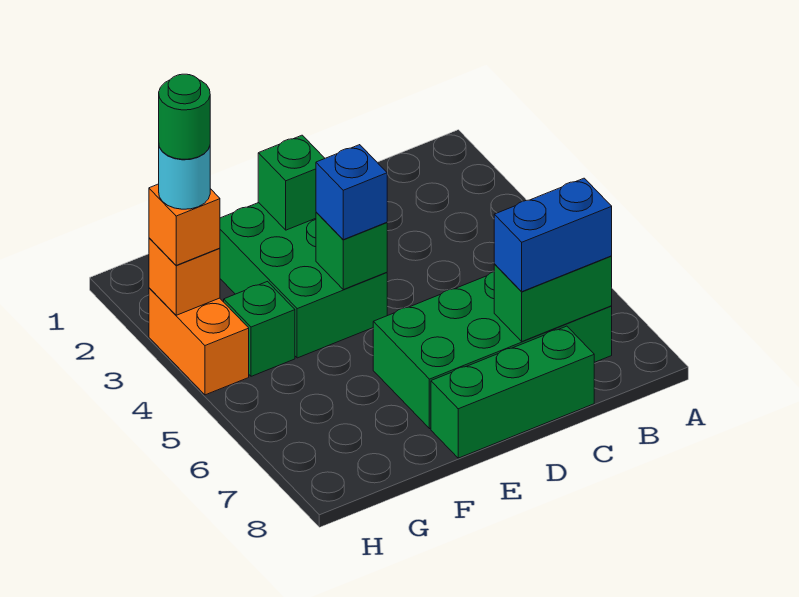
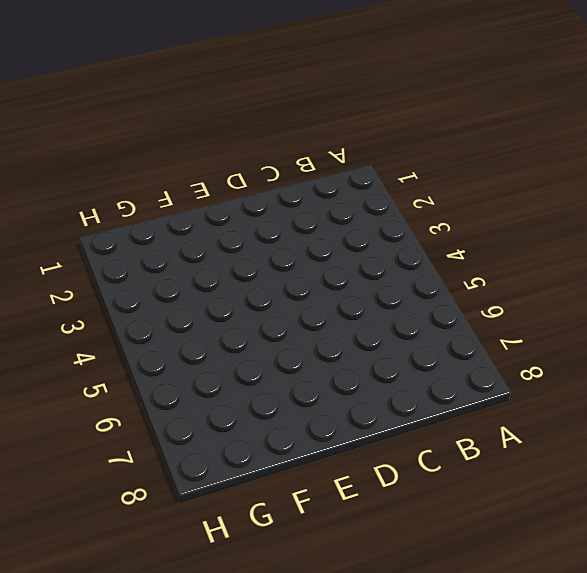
none -> green brick B6:E7 level 1
none -> green brick C8:E8 level 1
none -> green brick E2:F4 level 1

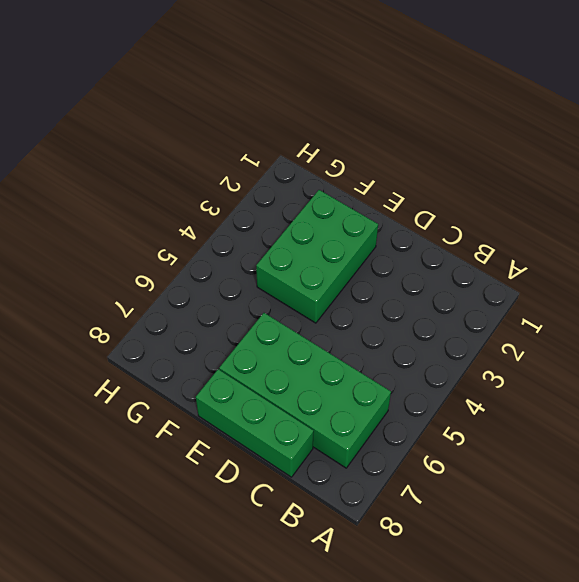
none -> green brick G4 level 1
none -> orange brick H3:H4 level 1
none -> green brick B7:C7 level 2

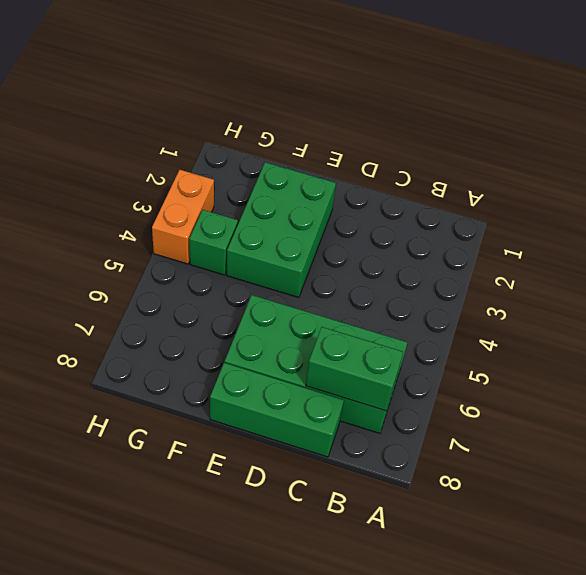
none -> green brick E2 level 2
none -> green brick E4 level 2
none -> orange brick H3 level 2

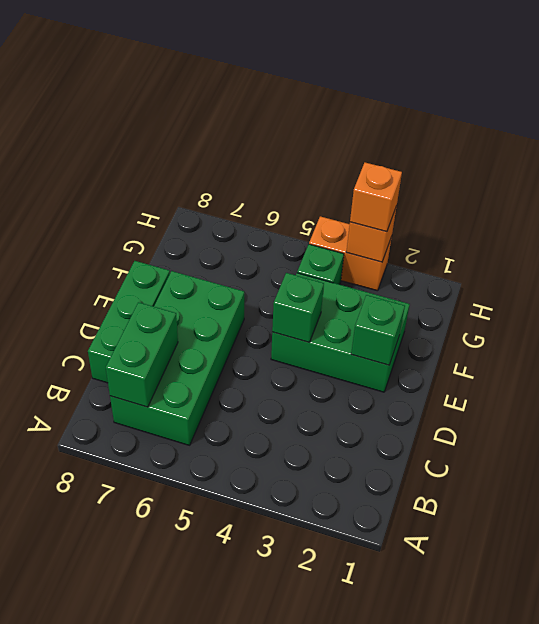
none -> blue brick B7:C7 level 3
none -> blue brick E4 level 3
none -> cyan round brick H3 level 4

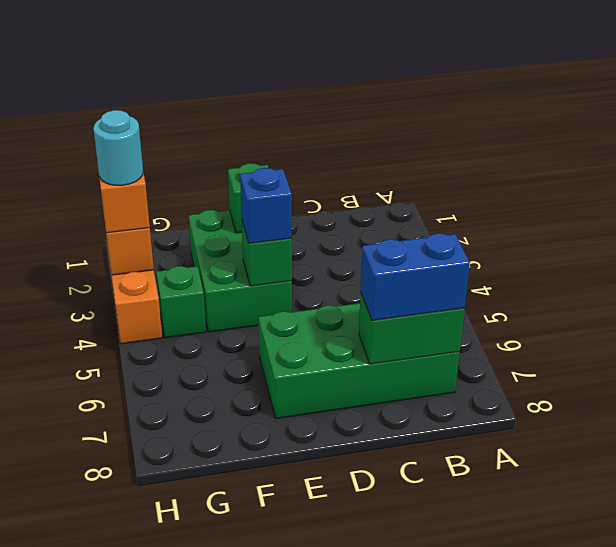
none -> green brick C8:E8 level 1
none -> green round brick H3 level 5

